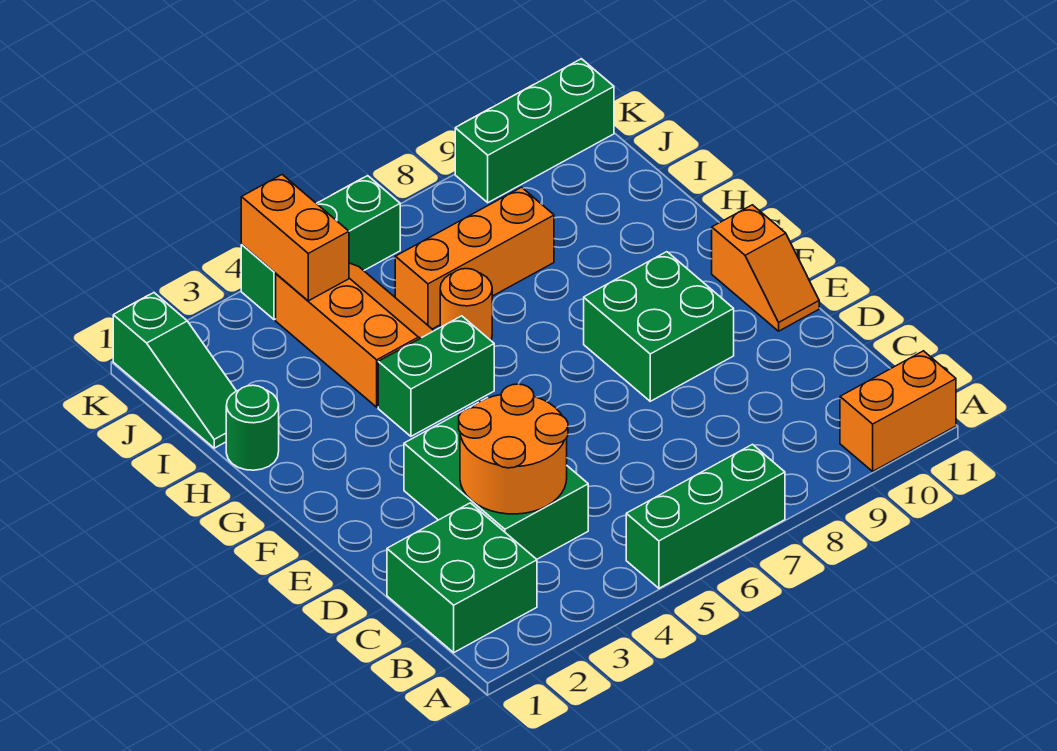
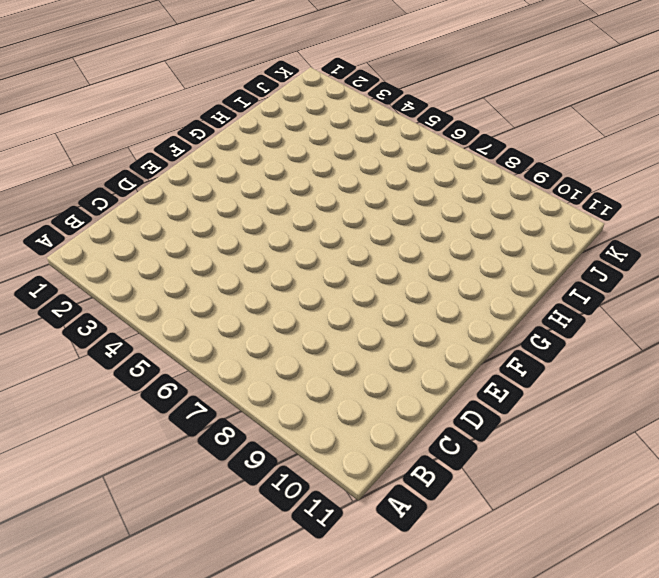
none -> green brick A5:A7 level 1
none -> orange brick A10:A11 level 1
none -> green brick B1:C2 level 1

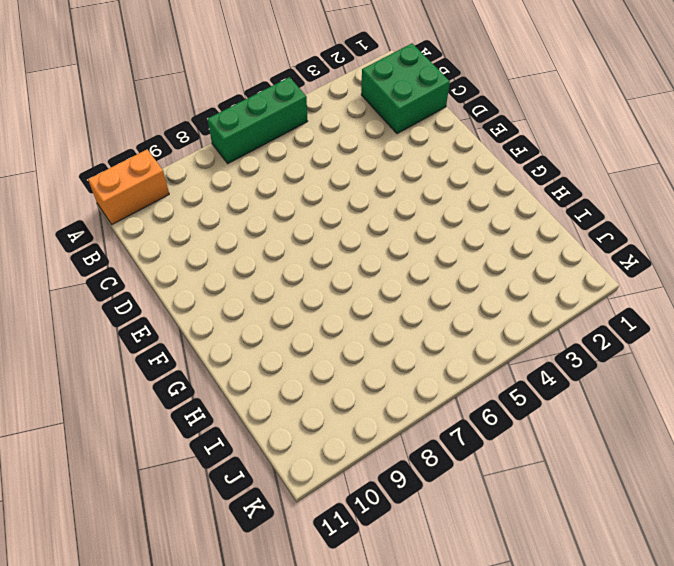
none -> green brick C3:E4 level 1
none -> green brick E8:F9 level 1
none -> orange slope E11:F11 level 1 top F

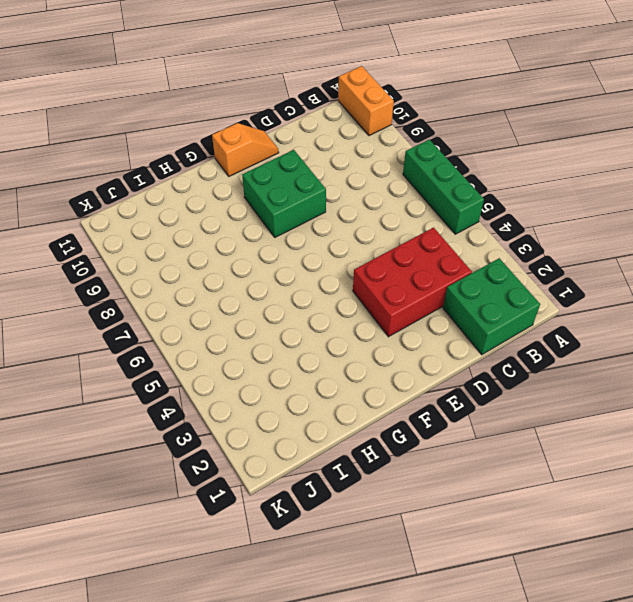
red brick C3:E4 level 1 -> green brick C3:E4 level 1
none -> green brick G4:G5 level 1
none -> green round brick H1 level 1
none -> orange slope H4:J5 level 1 top 4

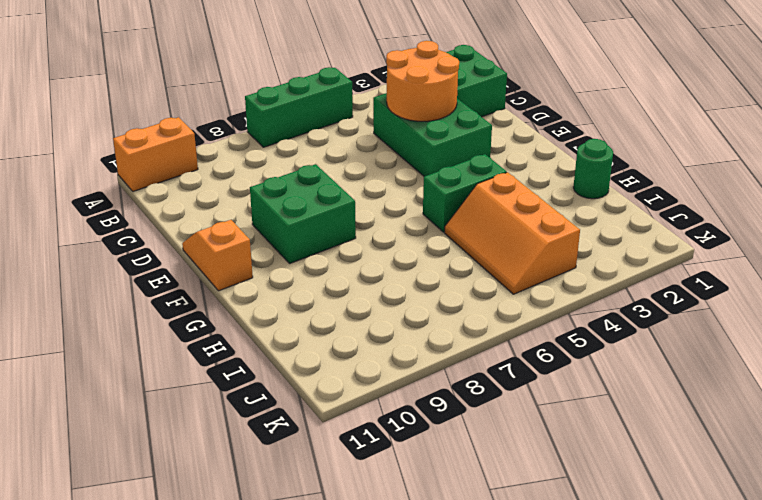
none -> orange round brick H6 level 1
none -> green slope I1:K1 level 1 top K
none -> orange brick I6:I8 level 1

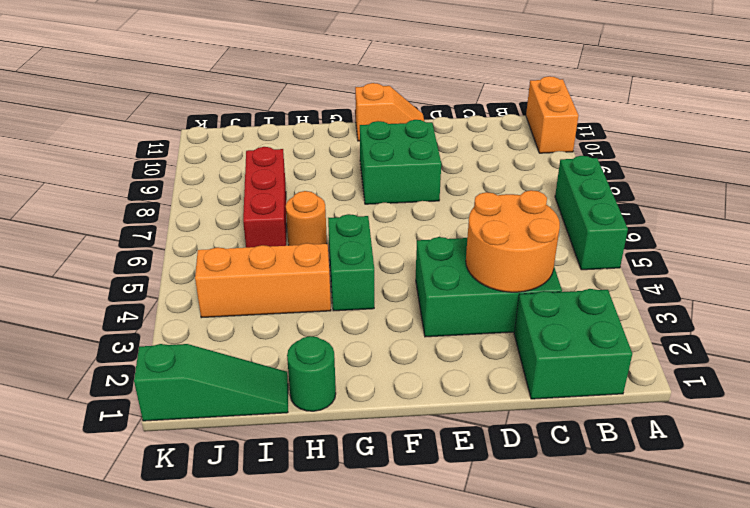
red brick I6:I8 level 1 -> orange brick I6:I8 level 1
none -> green brick K4:K6 level 1
none -> green brick K9:K11 level 1
none -> orange brick J4:K4 level 2

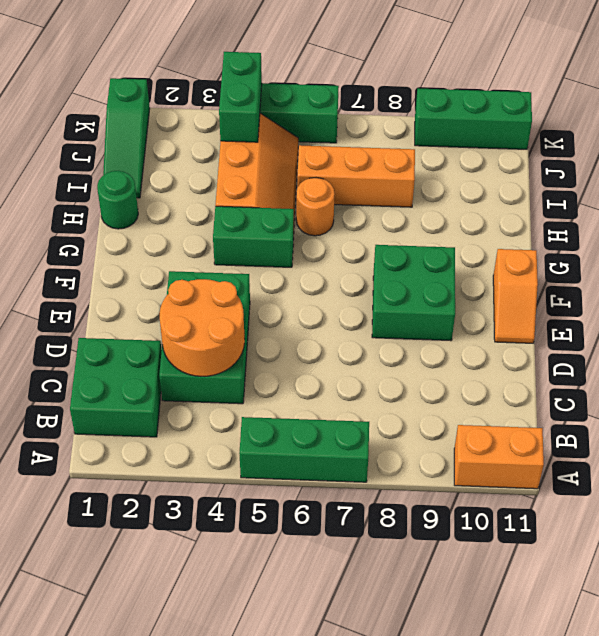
green brick J4:K4 level 2 -> orange brick J4:K4 level 2

